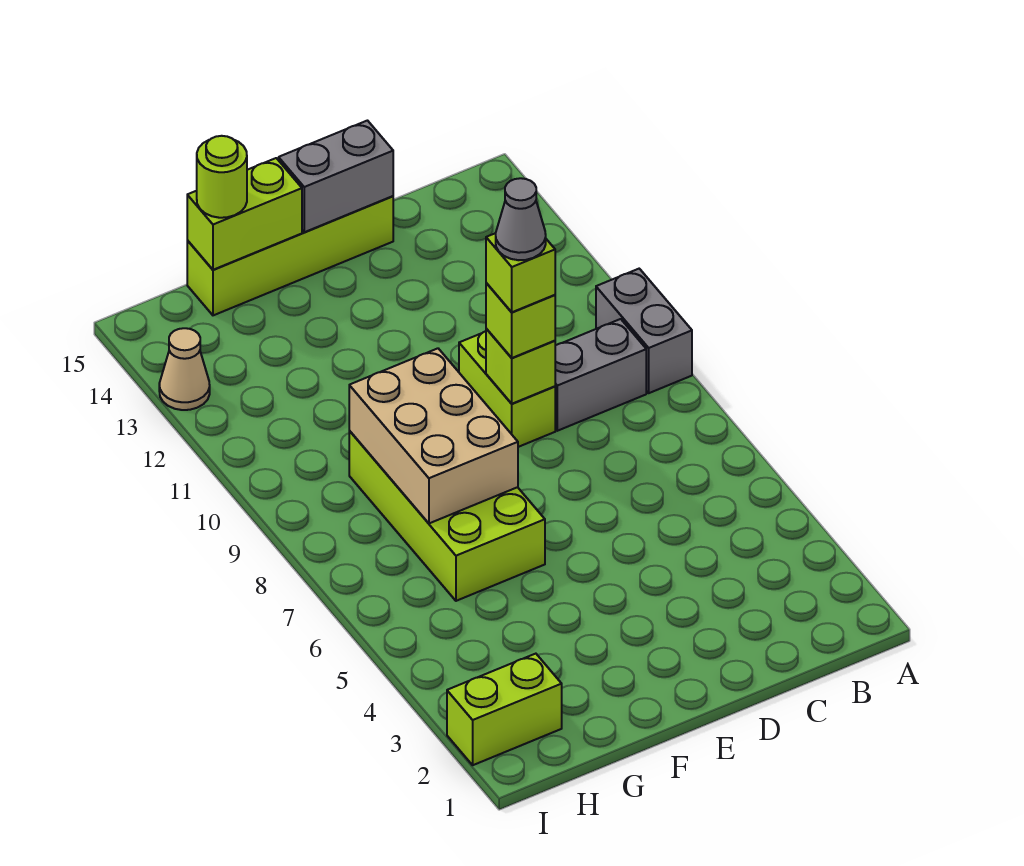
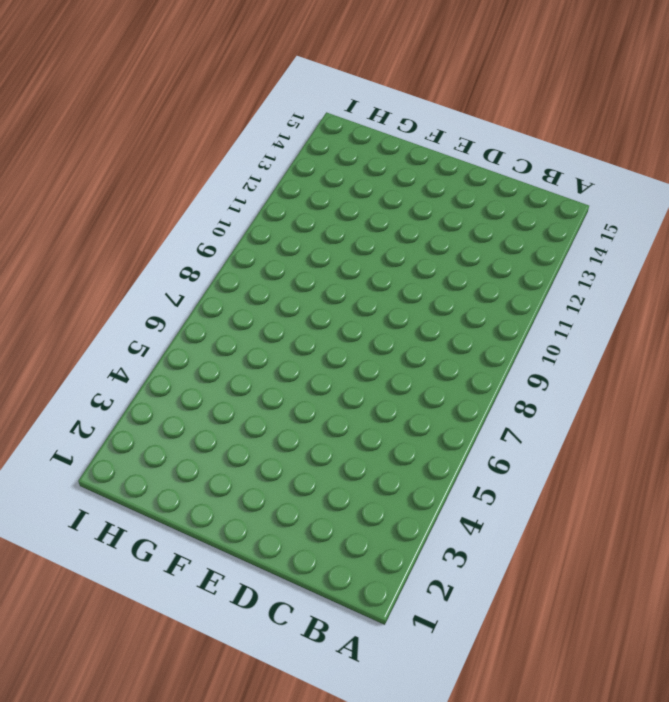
none -> grey brick A9:A10 level 1
none -> grey brick B9:C9 level 1
none -> lime brick D9:D10 level 1

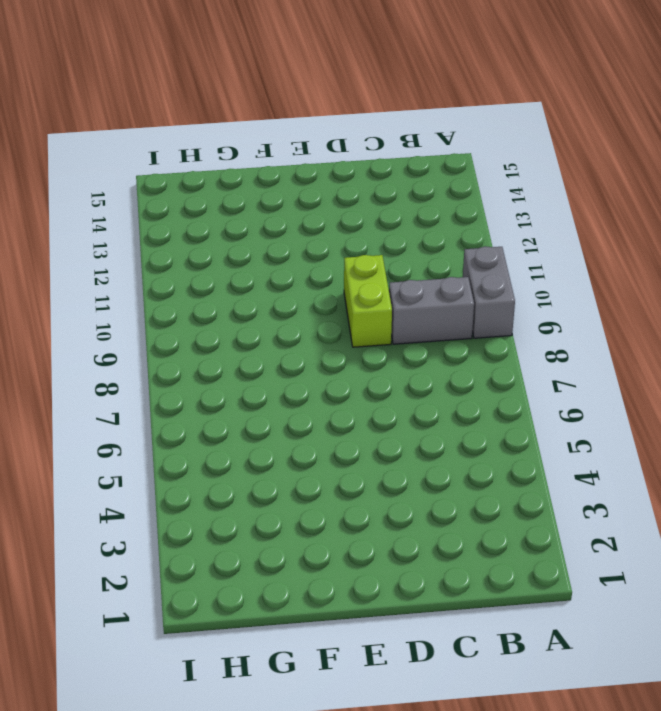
none -> lime brick D15:G15 level 1
none -> lime brick F6:G9 level 1
none -> lime brick H2:I2 level 1

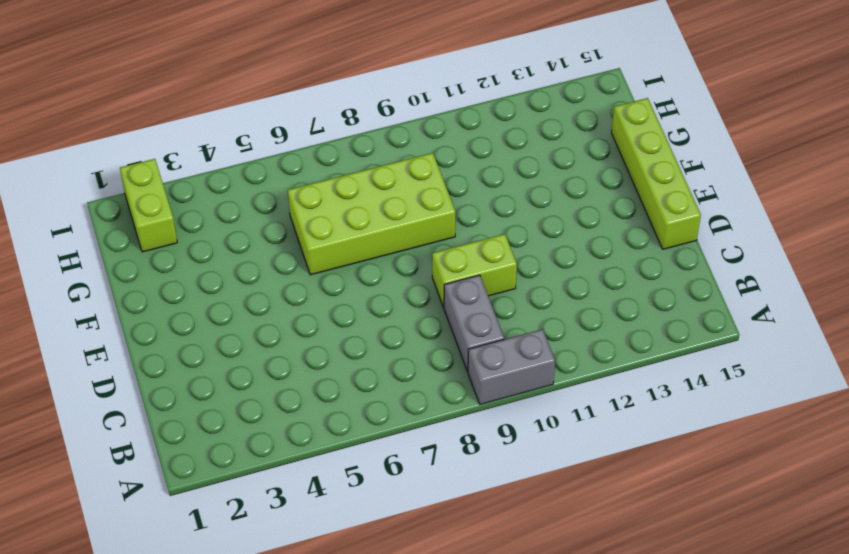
none -> tan cone I13 level 1
none -> lime brick D9 level 2
none -> grey brick D15:E15 level 2

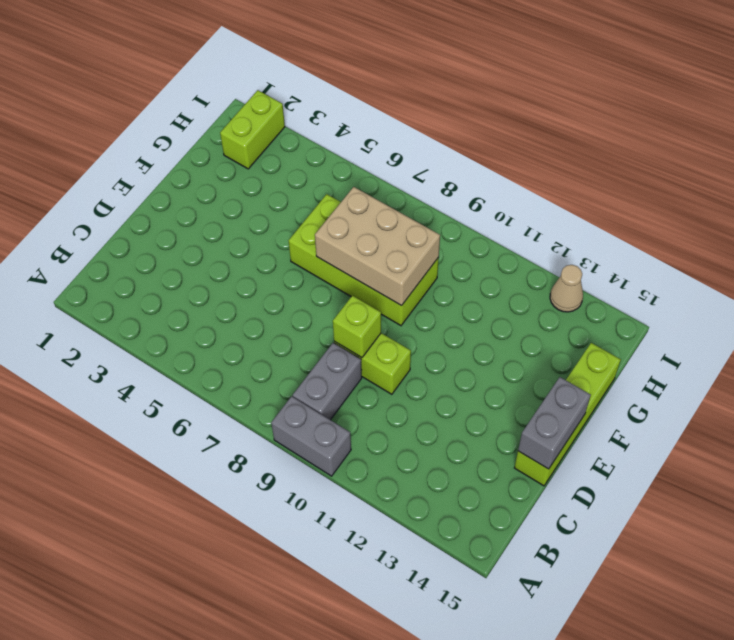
none -> lime brick F15:G15 level 2
none -> lime brick D9 level 3
none -> lime round brick G15 level 3

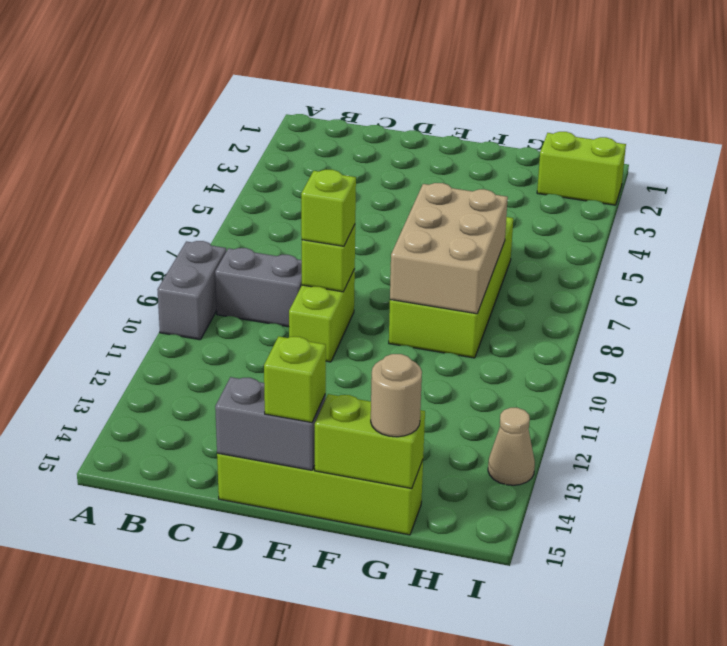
lime brick E15 level 3 -> lime brick D9 level 4
tan round brick G15 level 3 -> lime round brick G15 level 3
none -> grey cone D9 level 5

